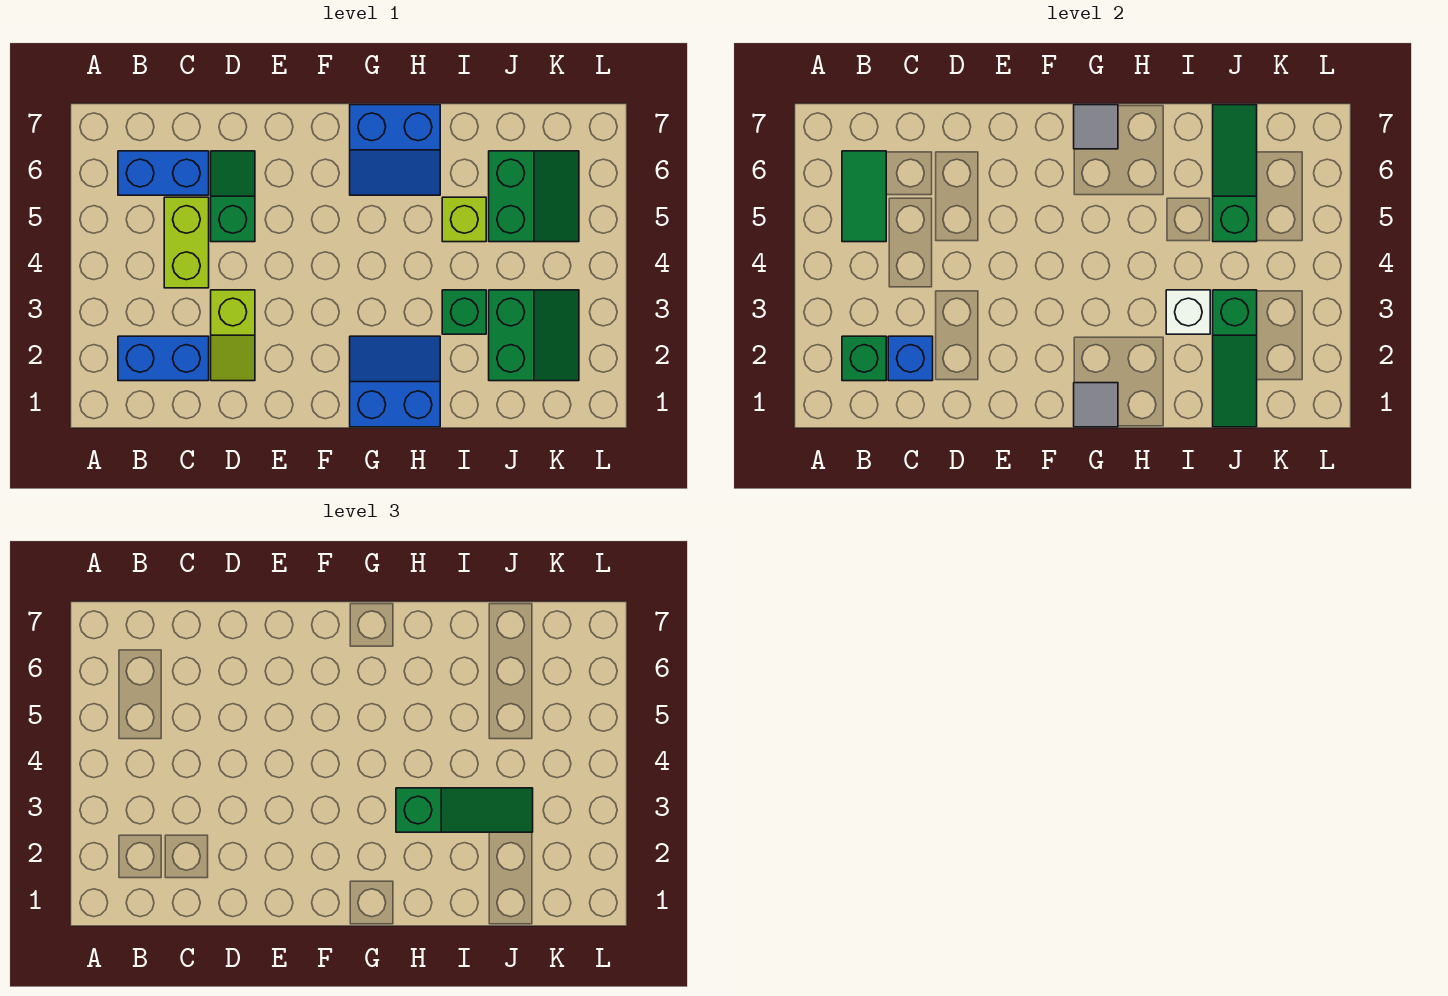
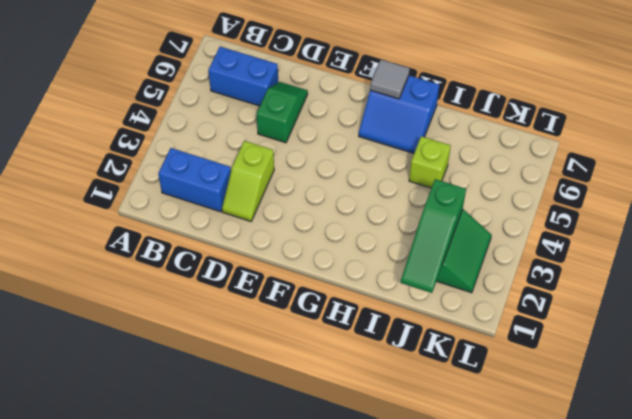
none -> lime brick C4:C5 level 1
none -> blue slope G1:H2 level 1 top 1
none -> green brick I3 level 1

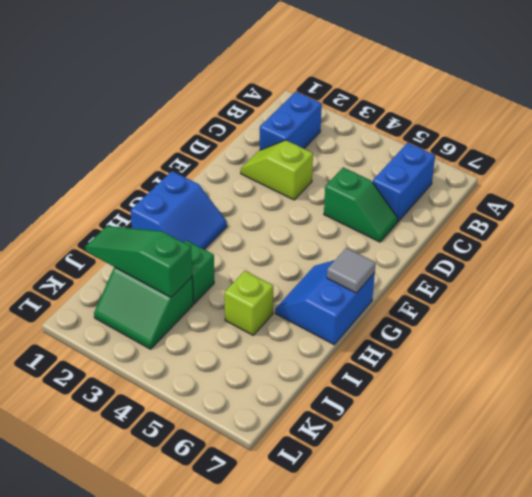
none -> lime brick C4:C5 level 1
none -> green slope J5:K6 level 1 top J
none -> green brick B2 level 2

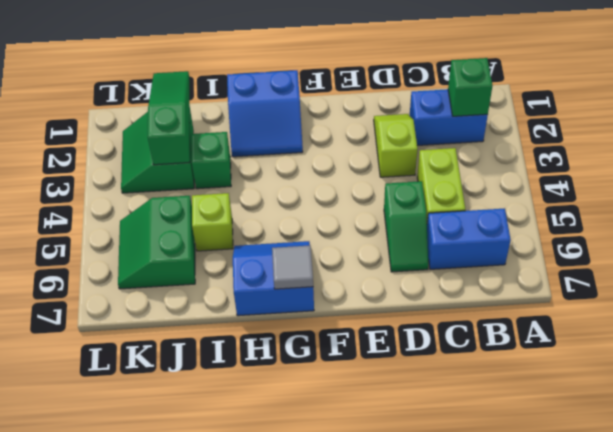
none -> green tile B5:B6 level 2
none -> blue brick C2 level 2
none -> grey tile G1 level 2

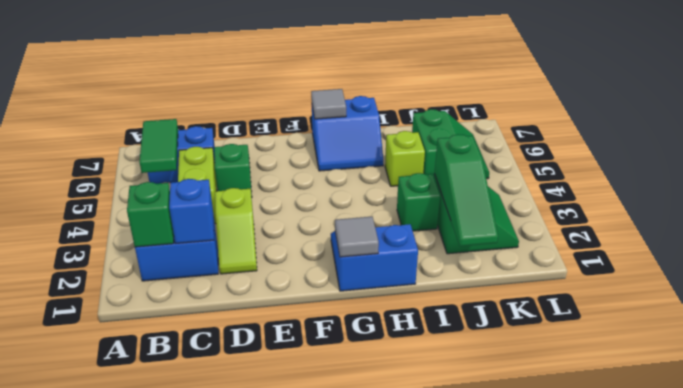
none -> white brick I3 level 2
none -> green slope J5:J7 level 2 top 5
none -> green slope H3:J3 level 3 top H

